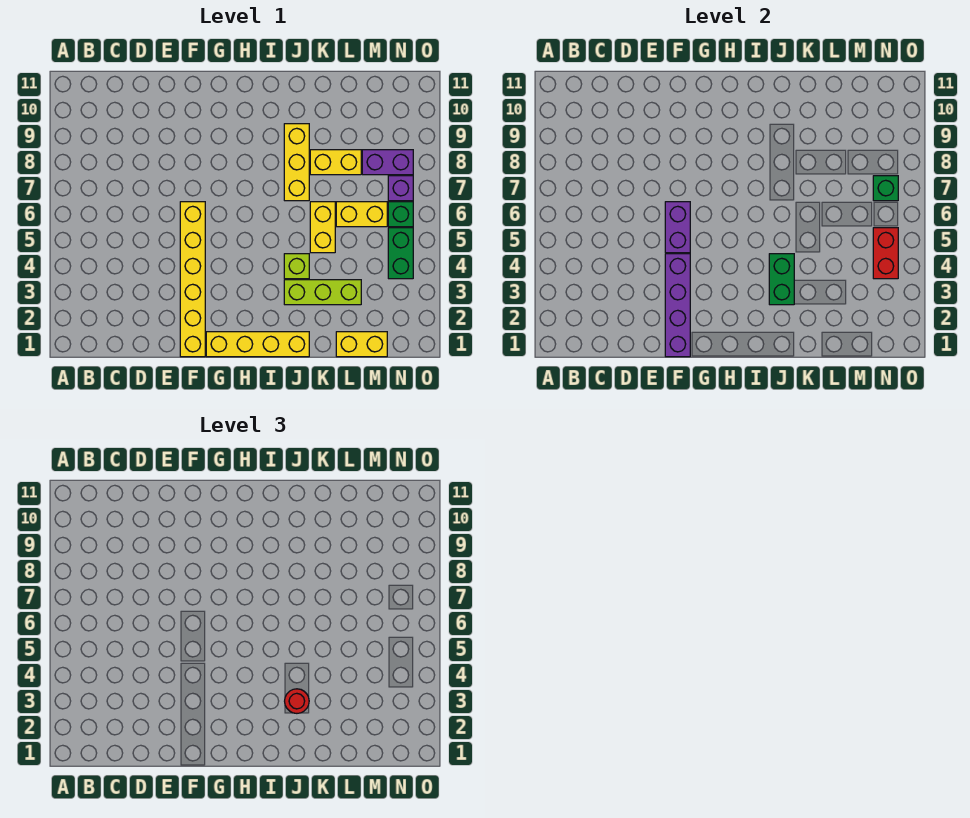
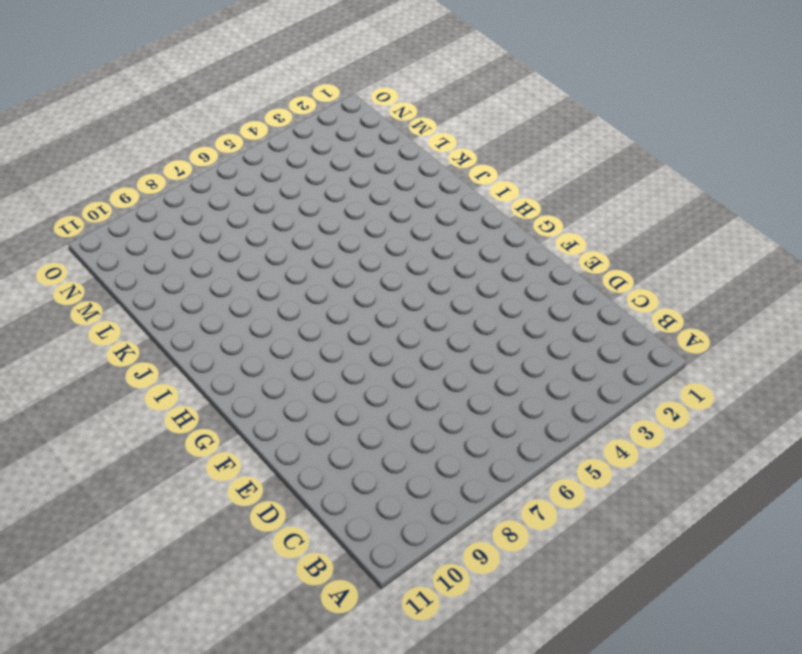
none -> yellow brick F1:F6 level 1
none -> yellow brick G1:J1 level 1
none -> lime brick J3:L3 level 1

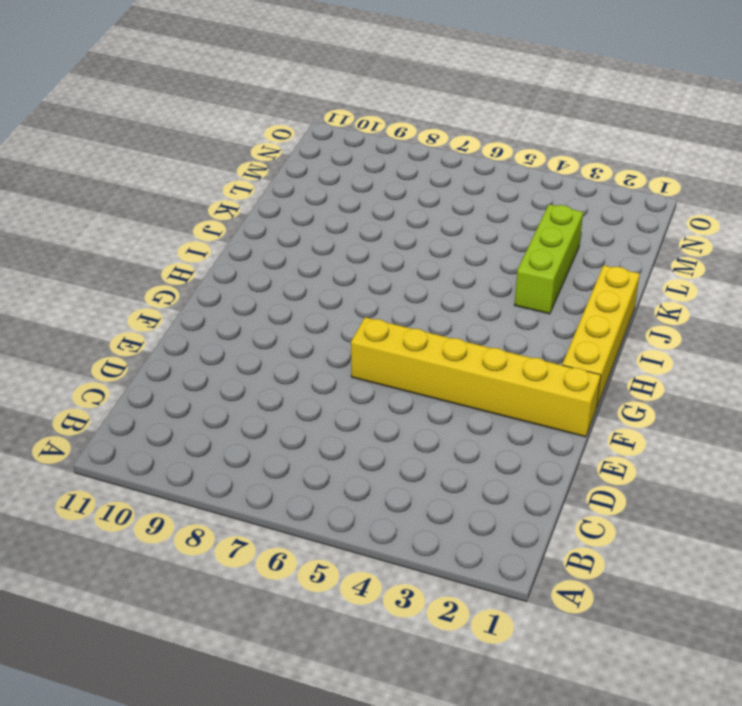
none -> lime brick J4 level 1
none -> yellow brick J7:J9 level 1
none -> yellow brick K5:K6 level 1

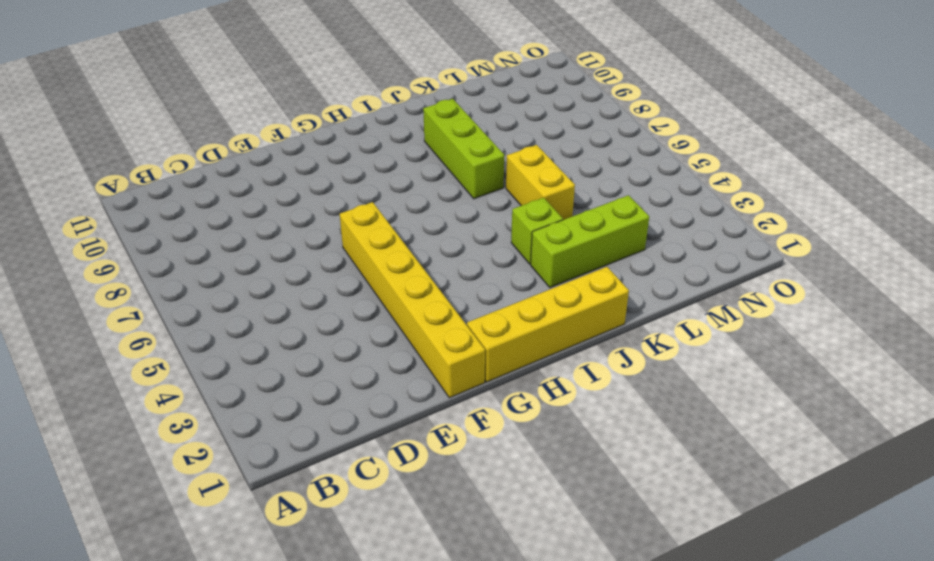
lime brick J7:J9 level 1 -> yellow brick J7:J9 level 1
none -> yellow brick K8:L8 level 1
none -> yellow brick L1:M1 level 1
none -> yellow brick L6:M6 level 1

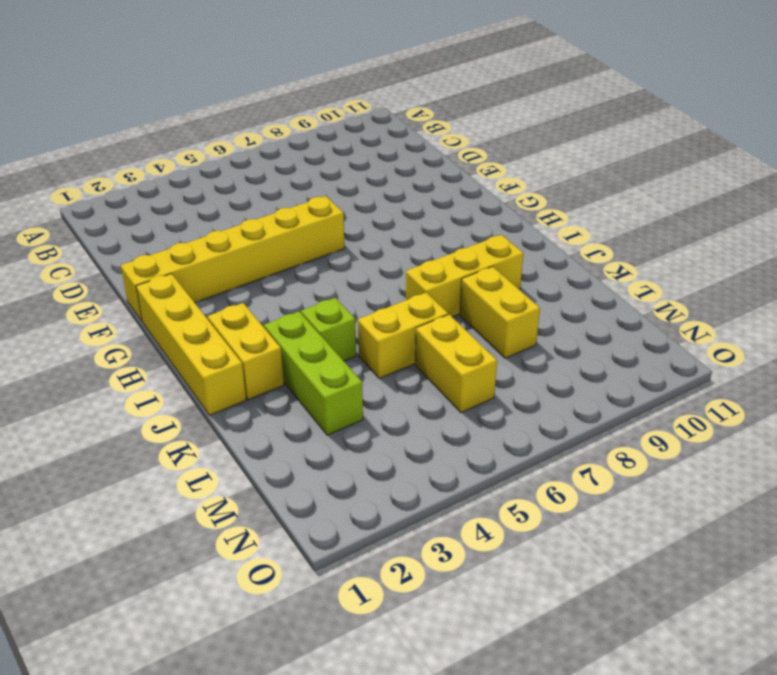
yellow brick I2:J2 level 1 -> yellow brick L1:M1 level 1
none -> purple brick M8:N8 level 1
none -> green brick N4:N5 level 1
none -> green brick N6 level 1

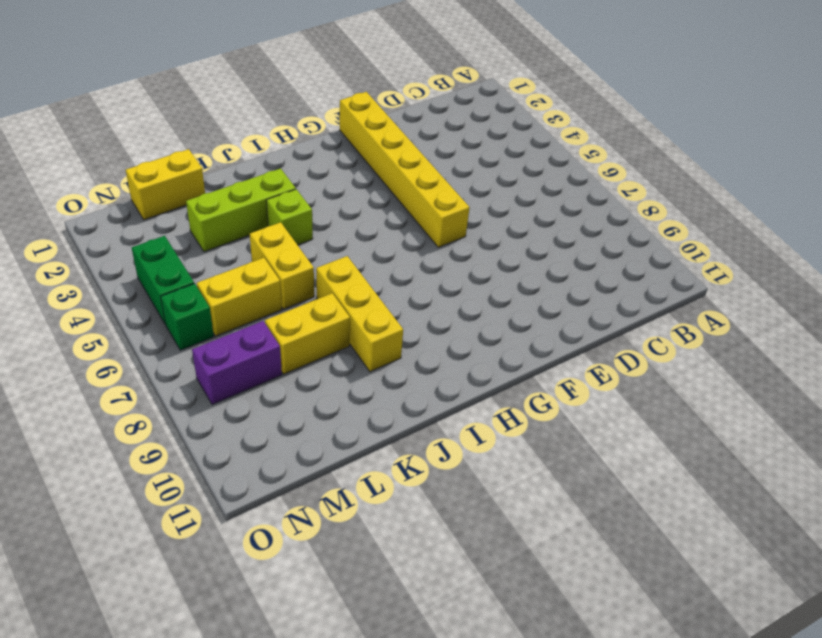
none -> yellow brick G1:J1 level 1
none -> purple brick N7 level 1
none -> purple brick F1:F4 level 2

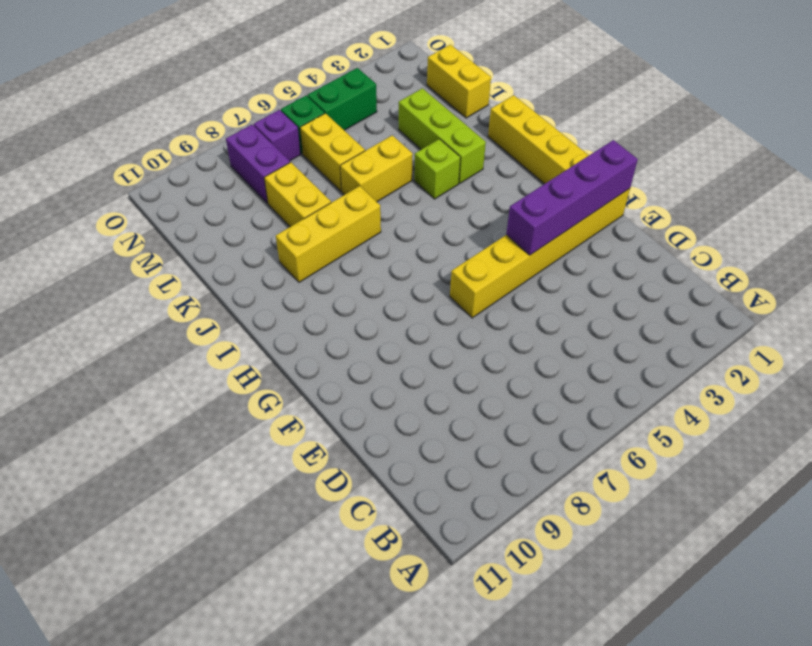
none -> purple brick F5:F6 level 2
none -> green brick J3:J4 level 2
none -> red brick N4:N5 level 2

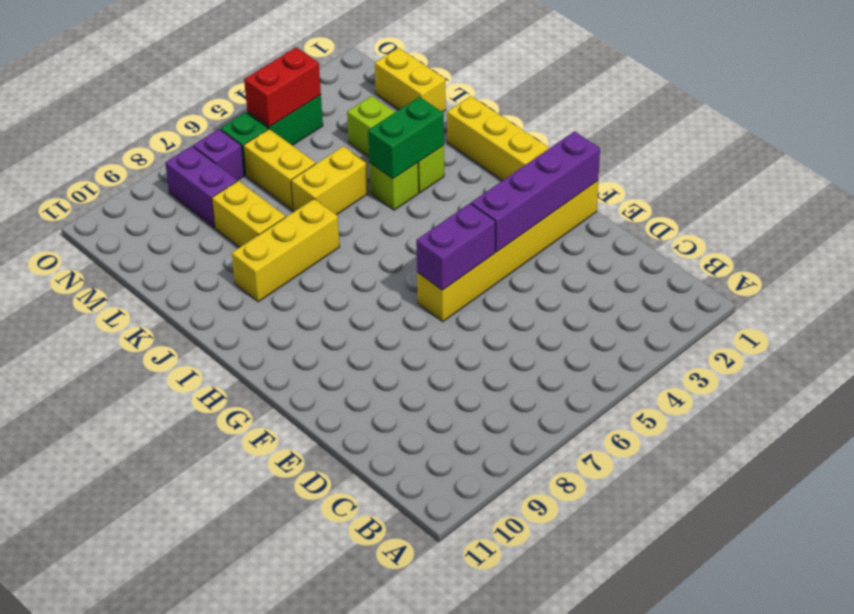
none -> green brick N7 level 2
none -> red round brick J3 level 3

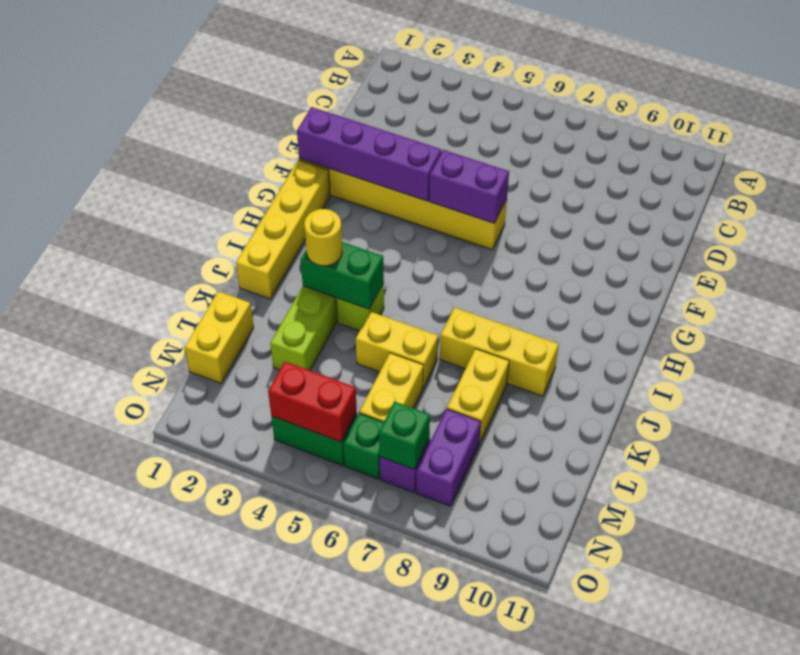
yellow round brick J3 level 3 -> red round brick J3 level 3

